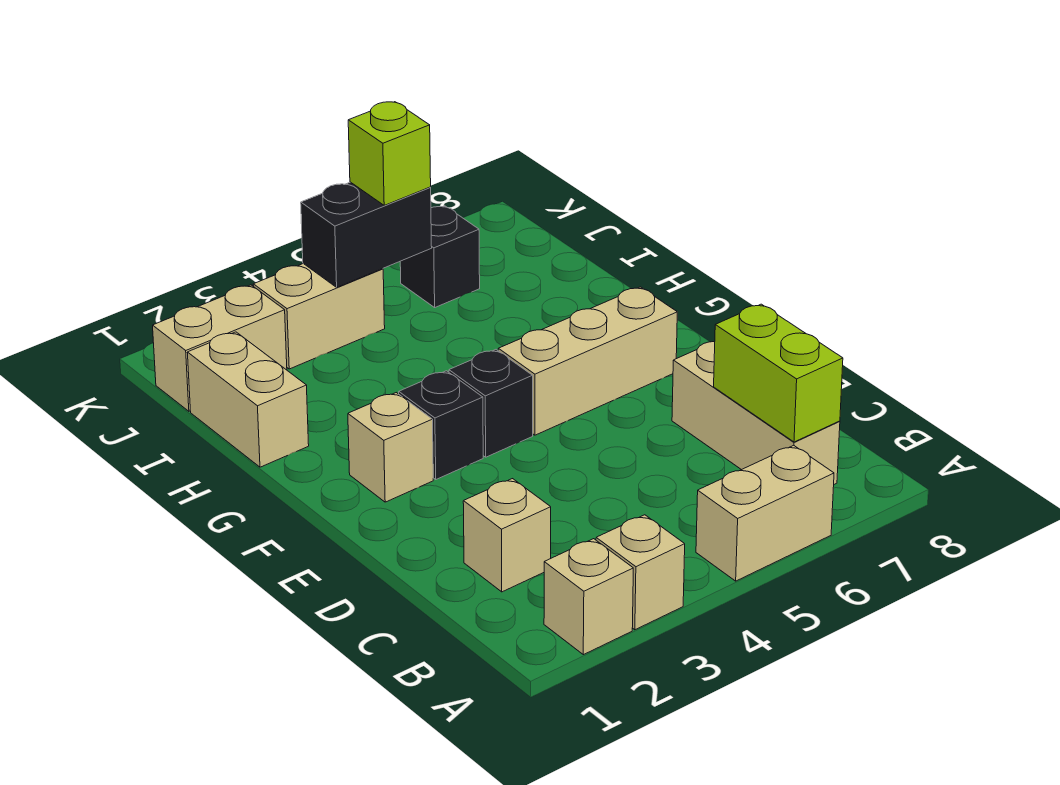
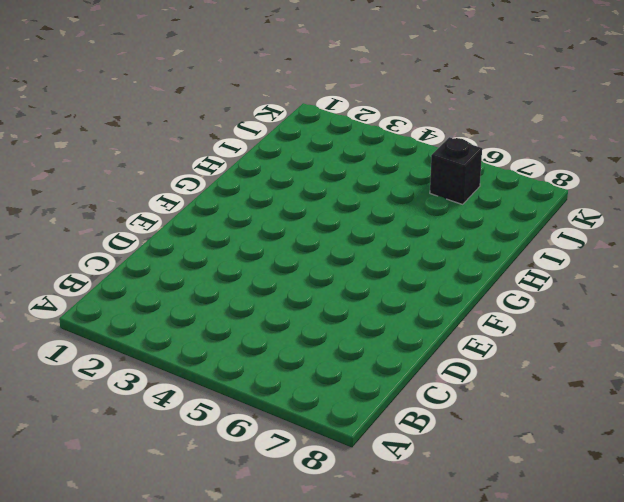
none -> tan brick A2 level 1
none -> tan brick A3 level 1
none -> tan brick A5:A6 level 1

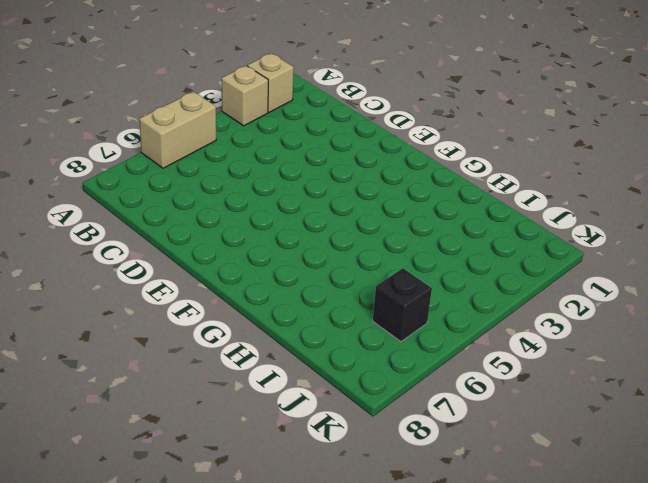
none -> tan brick B7:D7 level 1
none -> tan brick C2 level 1
none -> tan brick F2 level 1

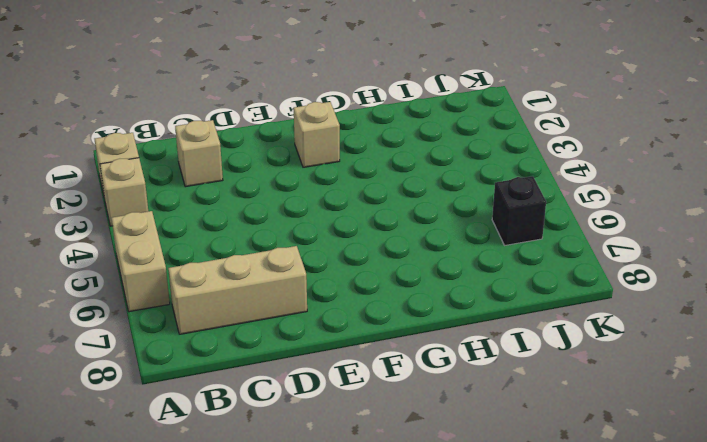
none -> black brick F3 level 1
none -> black brick F4 level 1
none -> tan brick F5:F7 level 1

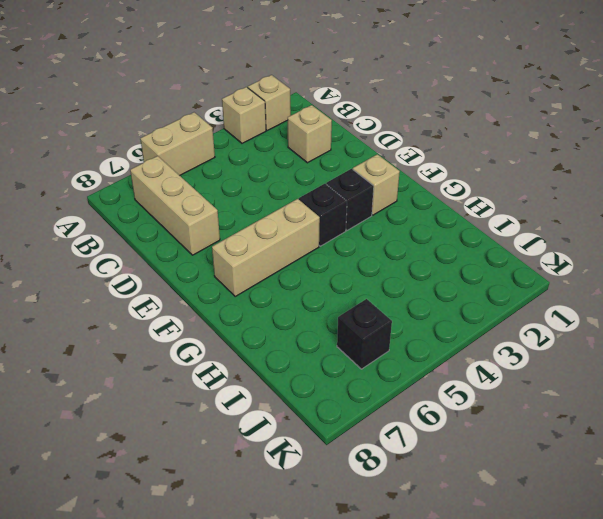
none -> tan brick H1:I1 level 1
none -> tan brick J1:J2 level 1
none -> tan brick J3:J4 level 1

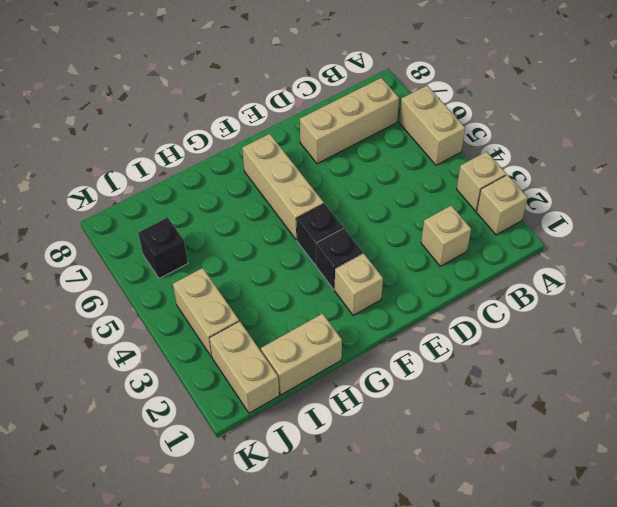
none -> lime brick B7:C7 level 2
none -> black brick J4:J5 level 2
none -> lime brick J5 level 3

